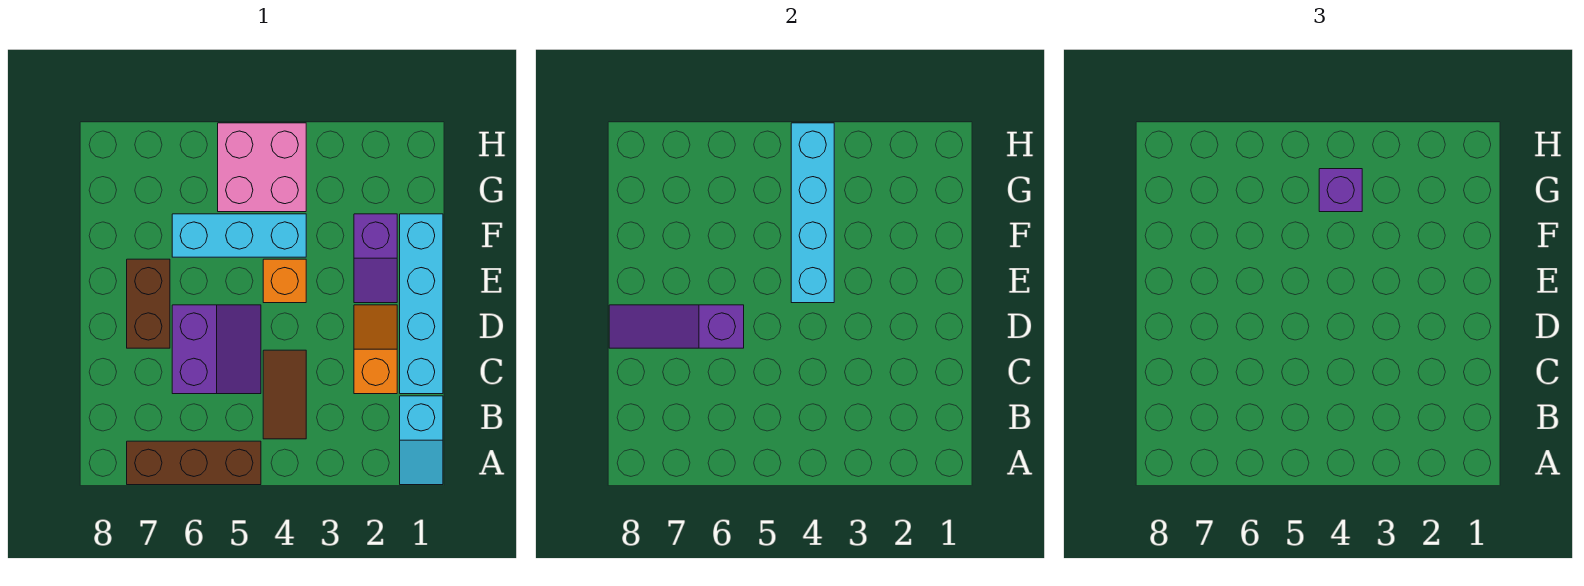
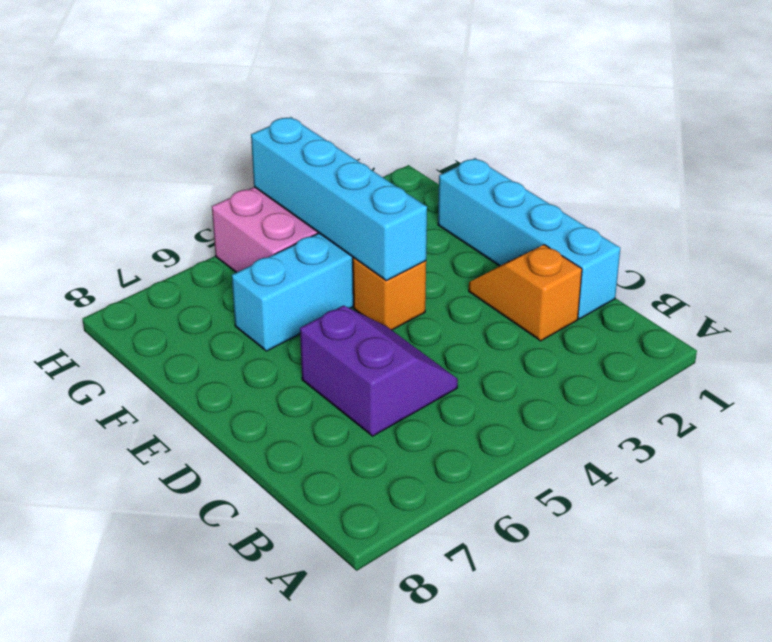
none -> cyan slope A1:B1 level 1 top B
none -> brown brick A5:A7 level 1
none -> brown tile B4:C4 level 1

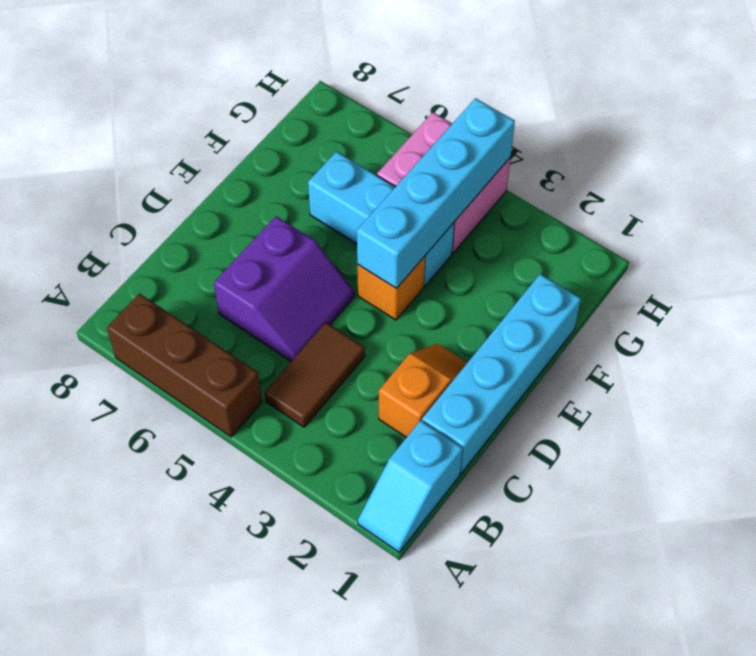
none -> brown brick D7:E7 level 1
none -> purple slope E2:F2 level 1 top F
none -> purple slope D6:D8 level 2 top 6

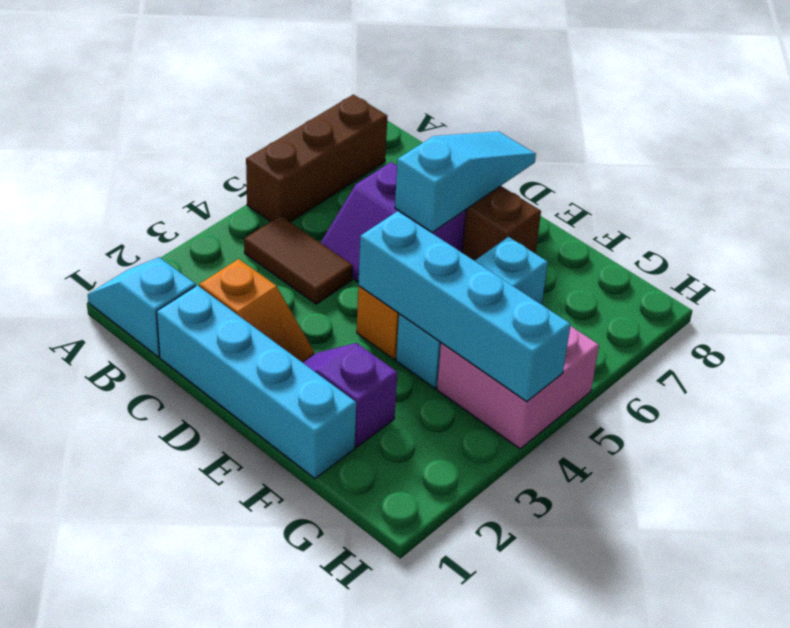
cyan slope D6:D8 level 2 top 6 -> purple slope D6:D8 level 2 top 6
none -> purple brick G4 level 3

